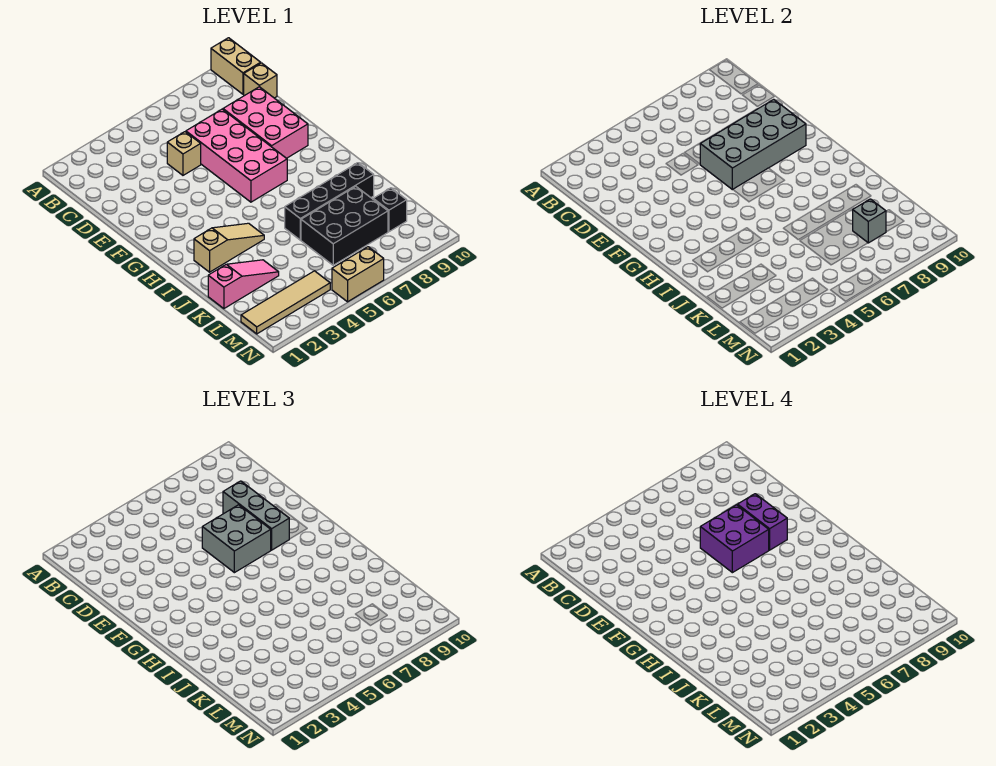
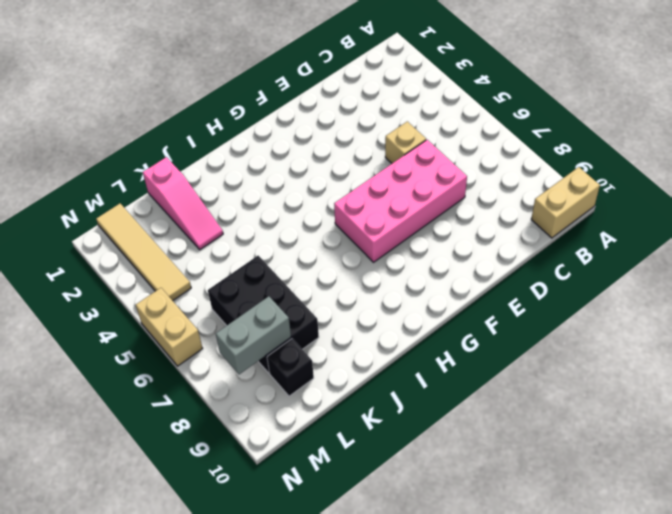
grey brick L8:M8 level 2 -> grey brick L8 level 2
none -> tan brick C10 level 1
none -> pink brick D8:F9 level 1
none -> tan slope I2:I4 level 1 top 2

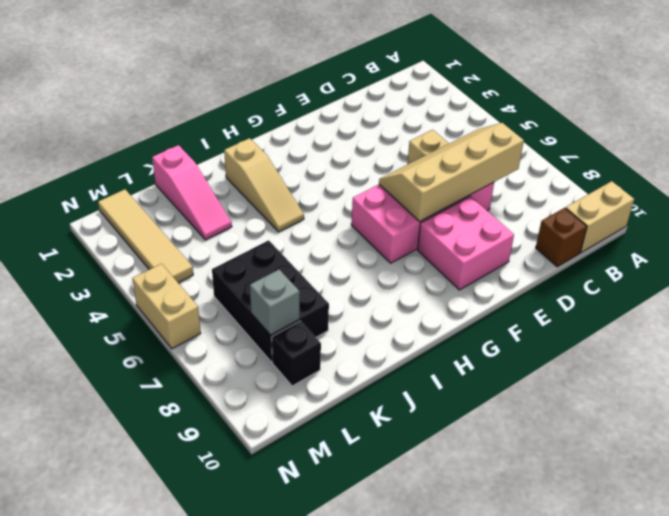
tan slope C6:F7 level 2 top 7 -> grey brick E6:F9 level 2
brown brick C10 level 1 -> tan brick C10 level 1
pink brick E8:F9 level 1 -> pink brick D8:F9 level 1
none -> black brick J6:J9 level 1
none -> grey brick D8:F8 level 3
none -> grey brick E6:F7 level 3

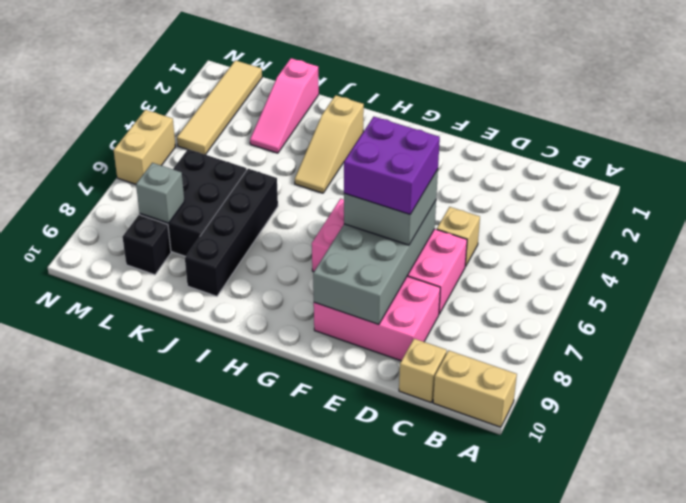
none -> grey brick D8:F8 level 3
none -> purple brick E8:F8 level 4

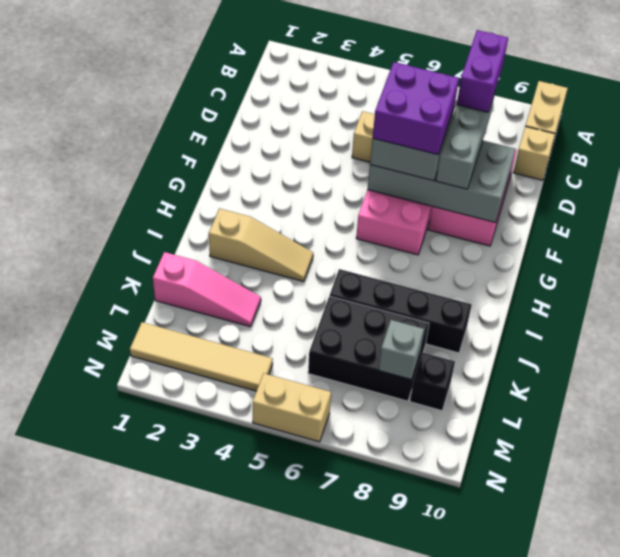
purple brick C8:D8 level 4 -> purple brick E8:F8 level 4

